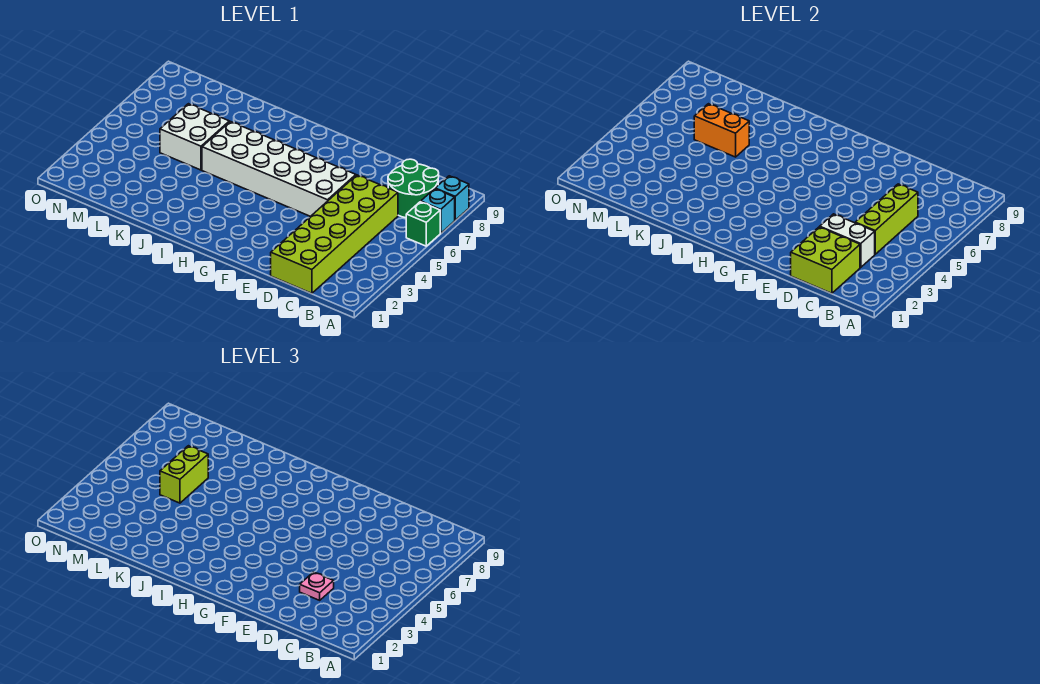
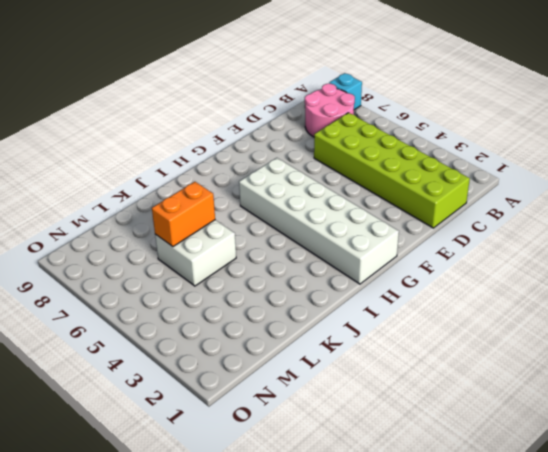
pink round brick B7:C8 level 1 -> green round brick B7:C8 level 1
white brick G1:H6 level 1 -> white brick E5:J6 level 1
none -> green brick A6 level 1
none -> cyan brick A7 level 1
none -> lime brick C1:D2 level 2

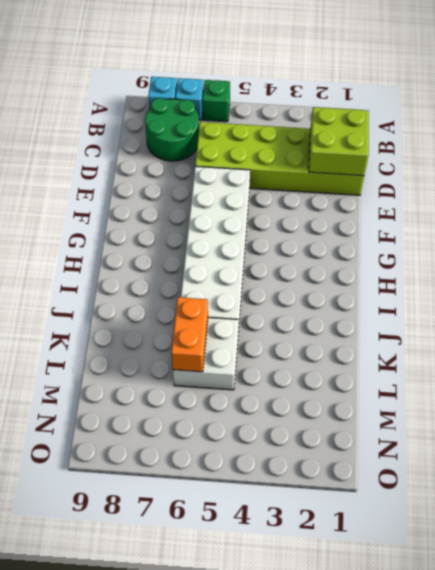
none -> white brick C3:D3 level 2
none -> lime brick C4:C6 level 2
none -> pink plate D3 level 3

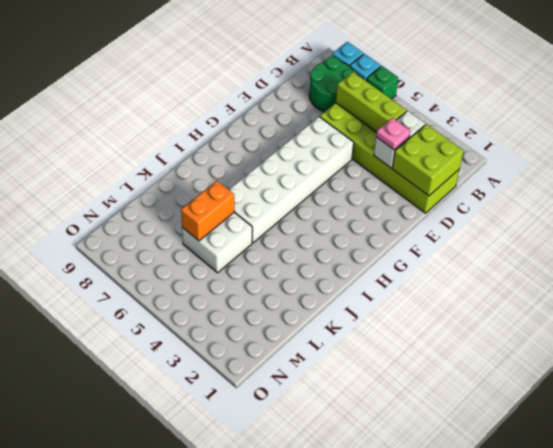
none -> lime brick L5:L6 level 3

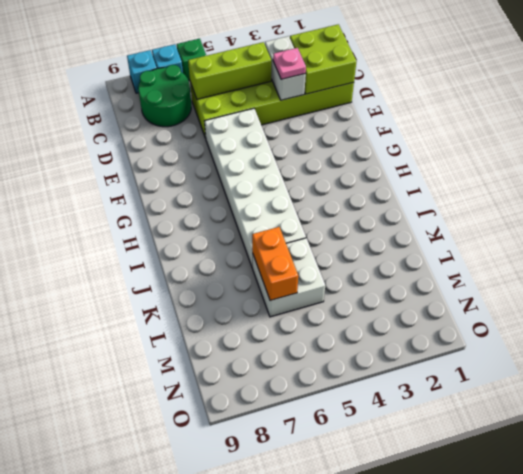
none -> lime brick L5:L6 level 3

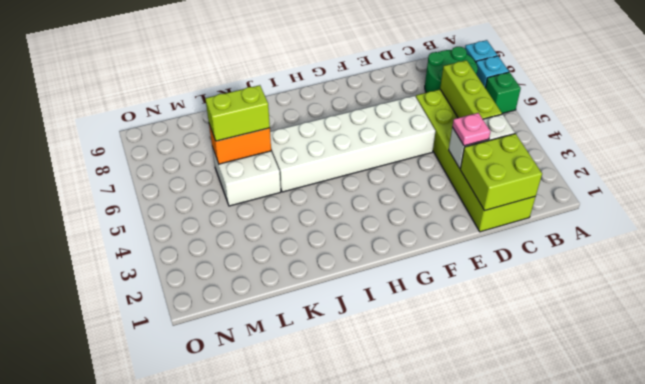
lime brick K6:L6 level 3 -> lime brick L5:L6 level 3

